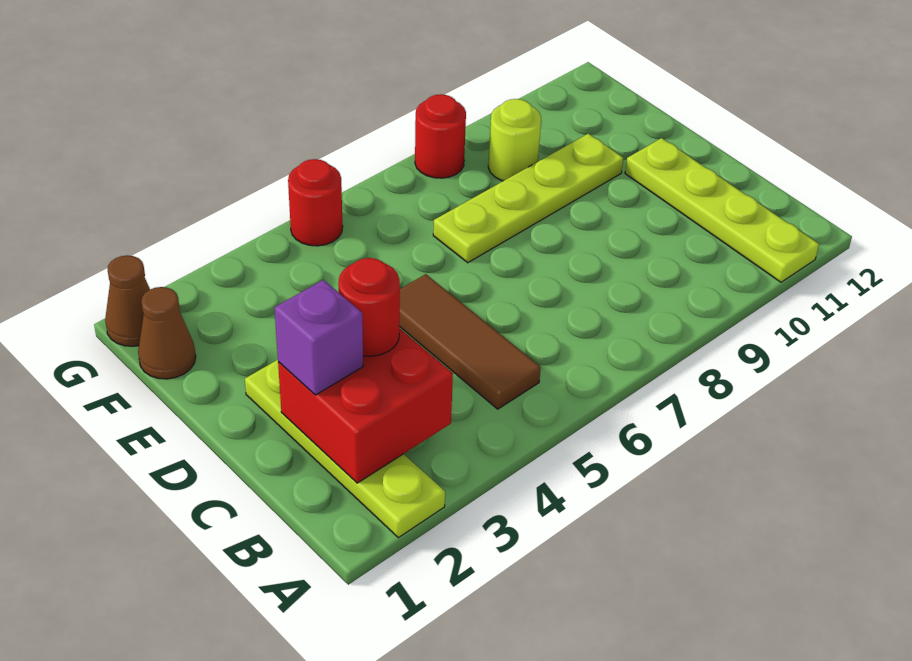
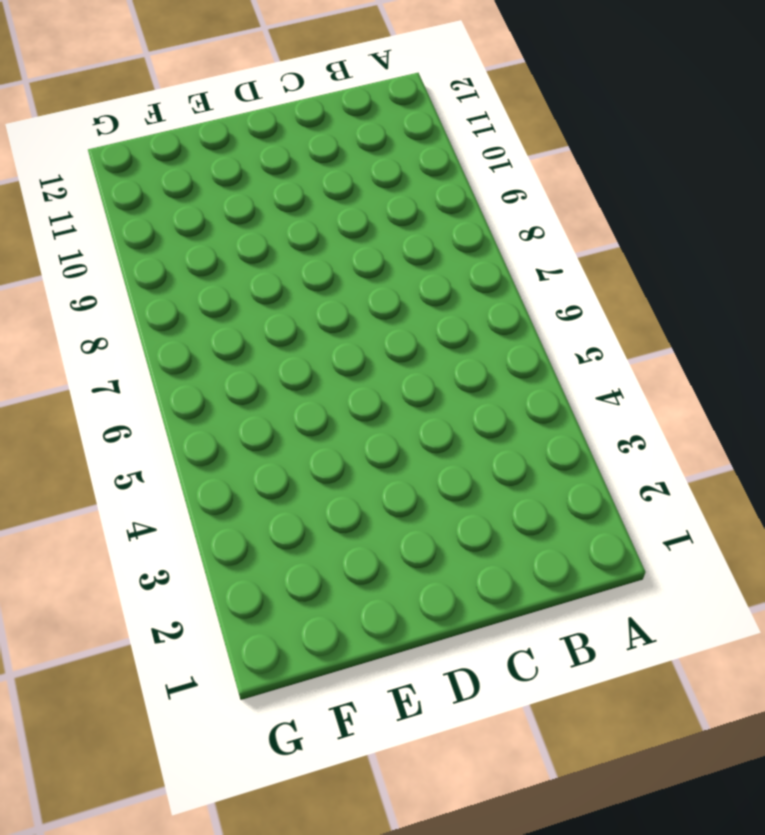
none -> lime plate A2:D2 level 1
none -> lime plate A11:D11 level 1
none -> brown tile B5:D5 level 1

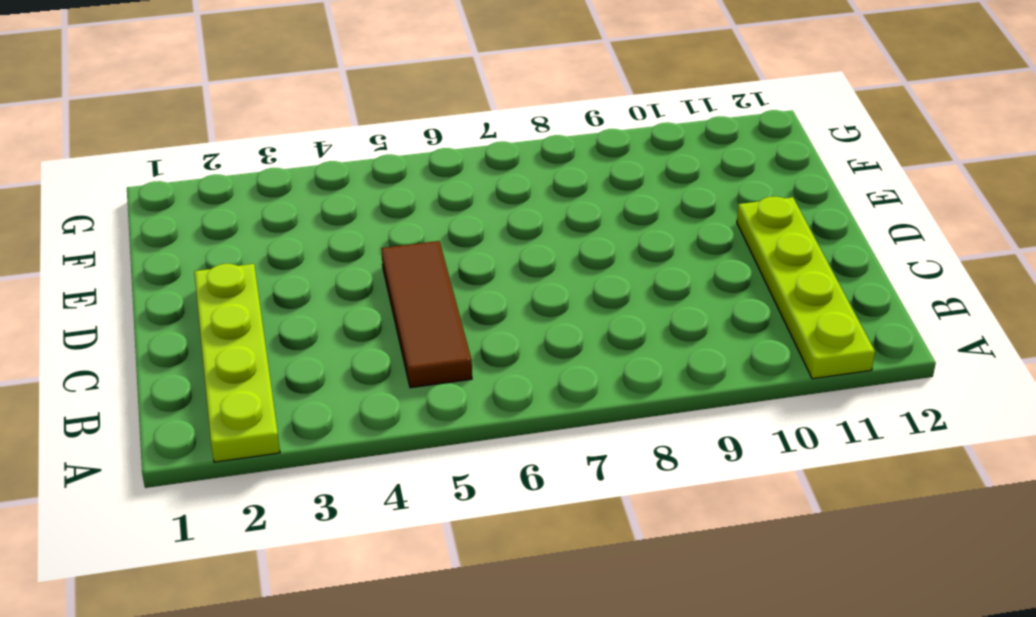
none -> lime plate E7:E10 level 1
none -> brown cone F1 level 1
none -> lime round brick F9 level 1

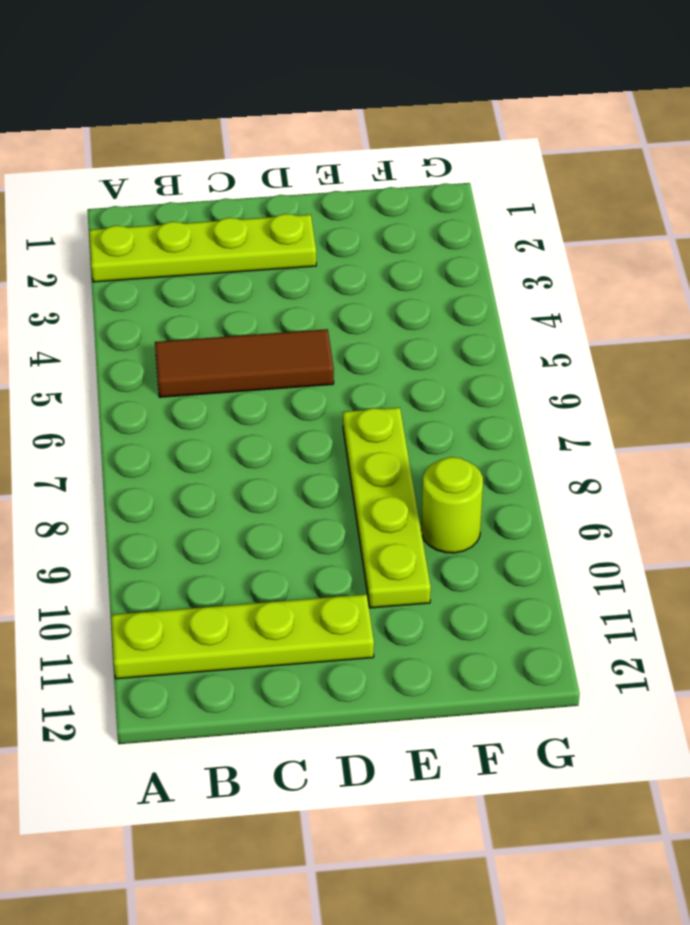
none -> brown cone F1 level 1
none -> brown cone G1 level 1
none -> red round brick G5 level 1

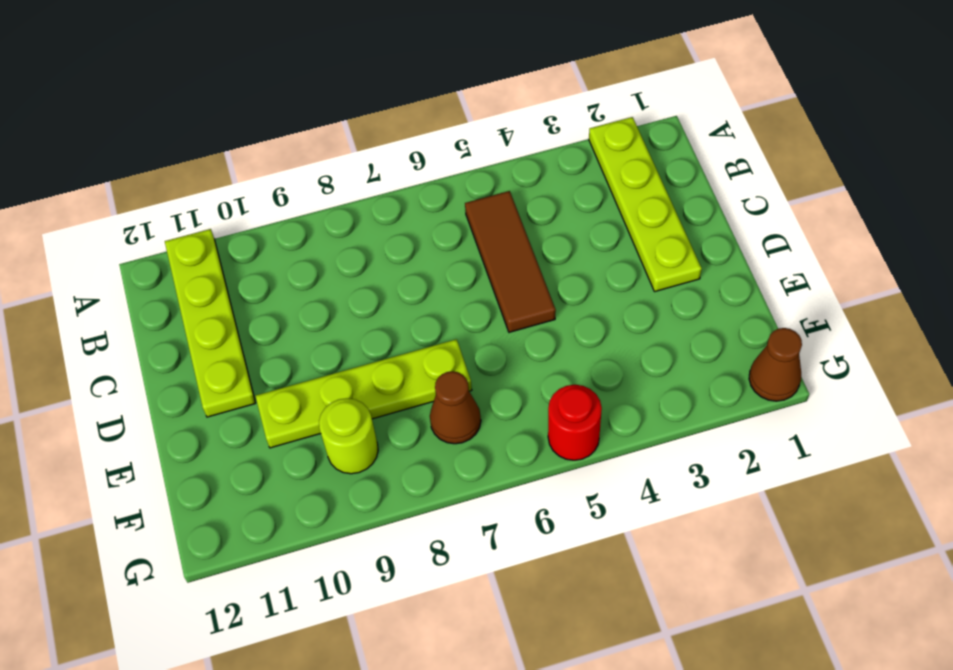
brown cone F7 level 1 -> brown cone F1 level 1
none -> red round brick G8 level 1
none -> red brick B2:C3 level 2
none -> purple brick C2 level 3

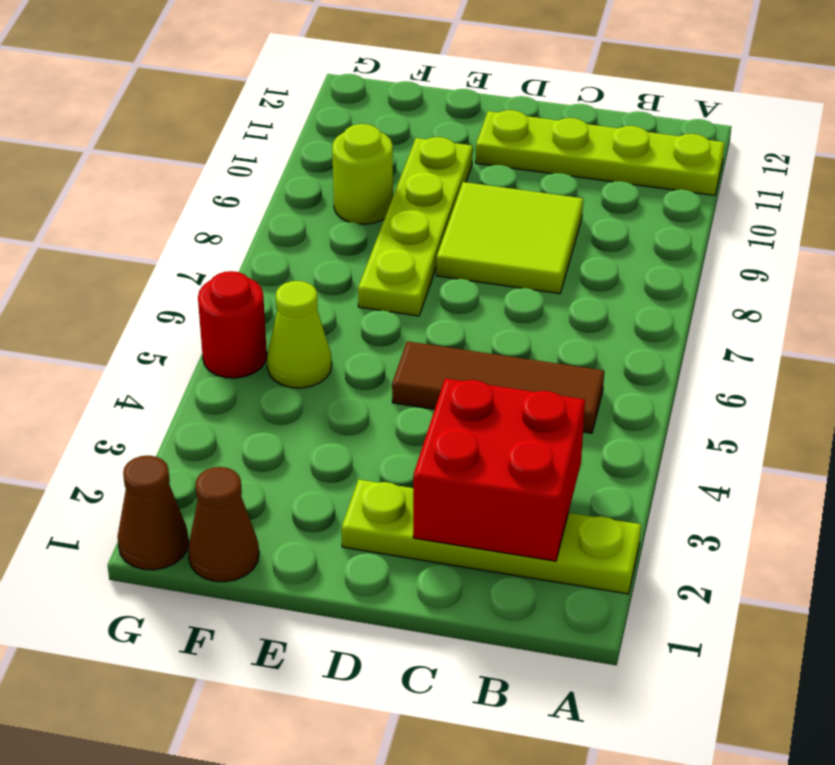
lime tile C8:D9 level 1 -> none
lime cone F5 level 1 -> none
none -> red round brick G8 level 1
none -> purple brick C2 level 3
none -> red round brick C3 level 3

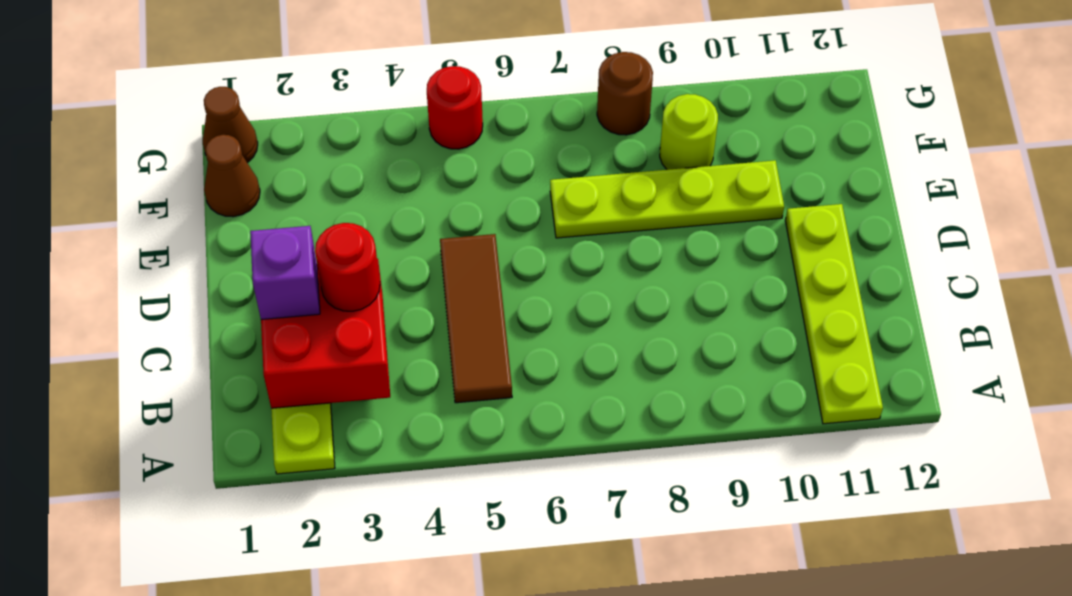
brown round brick G8 level 1 -> red round brick G8 level 1

